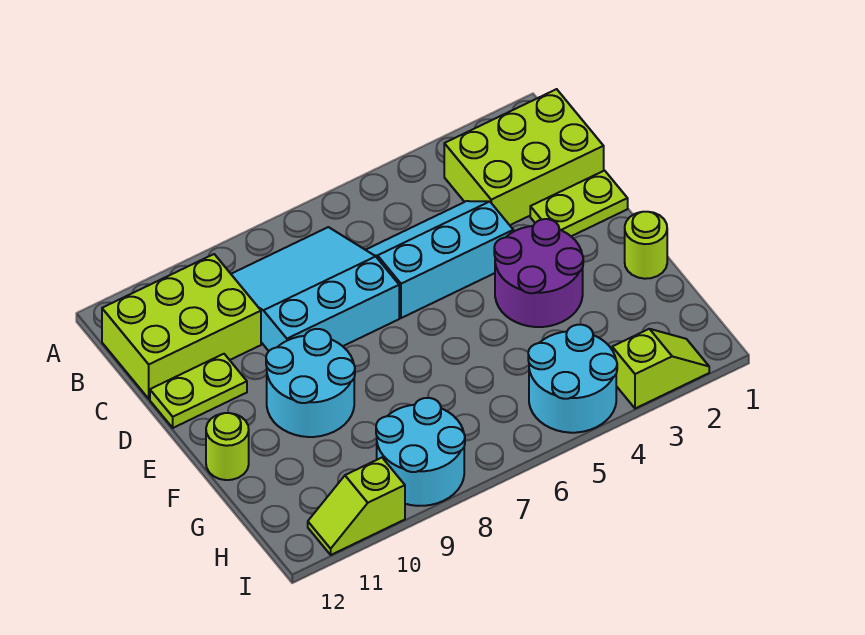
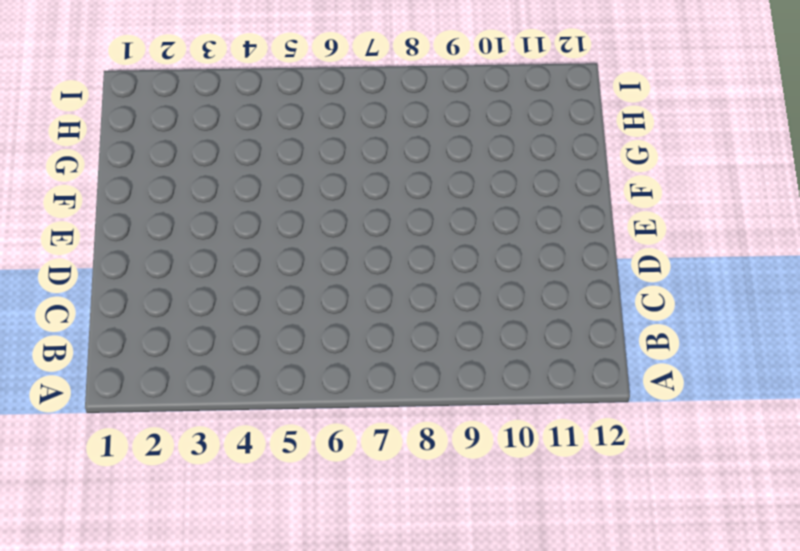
none -> lime brick B1:C3 level 1
none -> cyan slope B7:D9 level 1 top D
none -> lime brick B10:C12 level 1

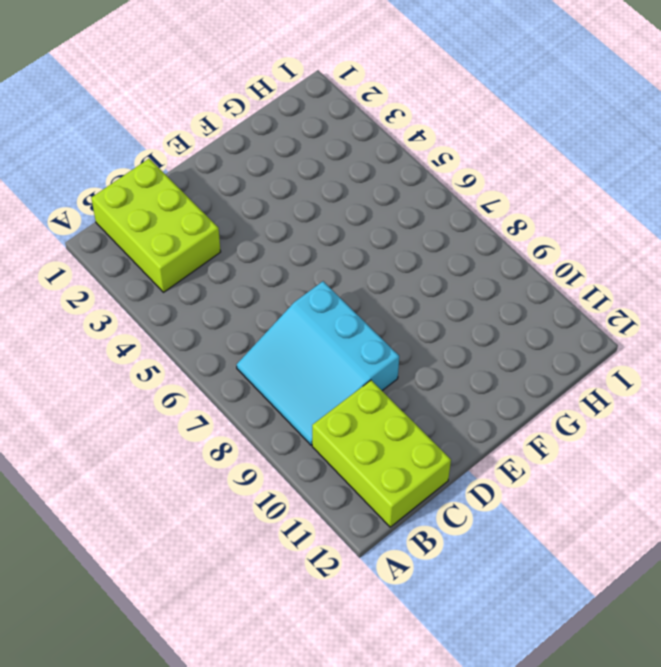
none -> cyan slope C4:D6 level 1 top D
none -> lime plate D1:D2 level 1
none -> lime plate D11:D12 level 1

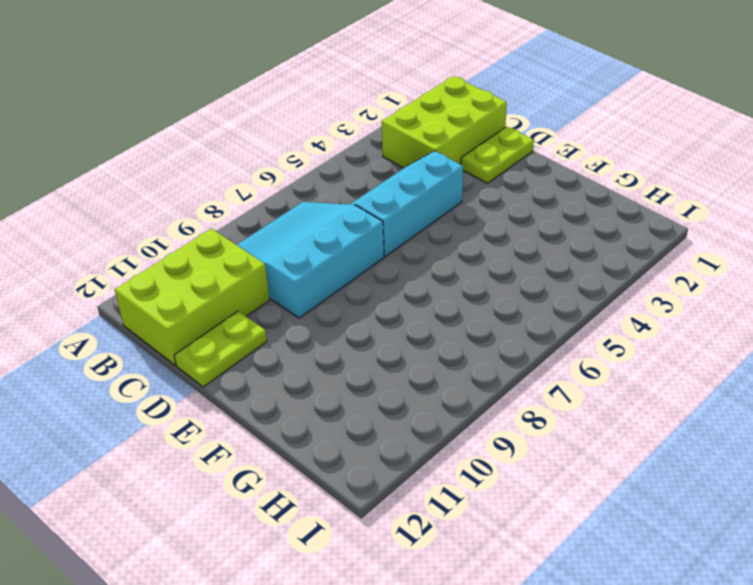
none -> purple round brick E3:F4 level 1
none -> cyan round brick E9:F10 level 1
none -> lime round brick F1 level 1

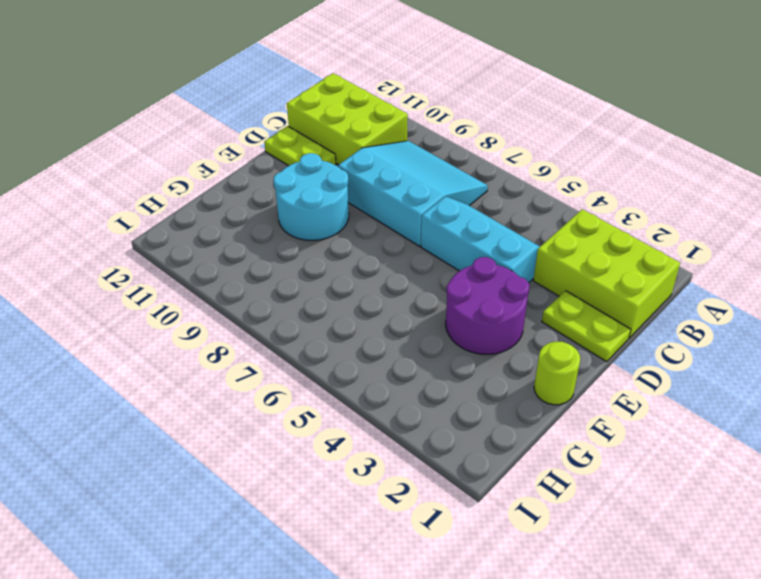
none -> lime round brick F12 level 1
none -> cyan round brick H4:I5 level 1
none -> cyan round brick H8:I9 level 1

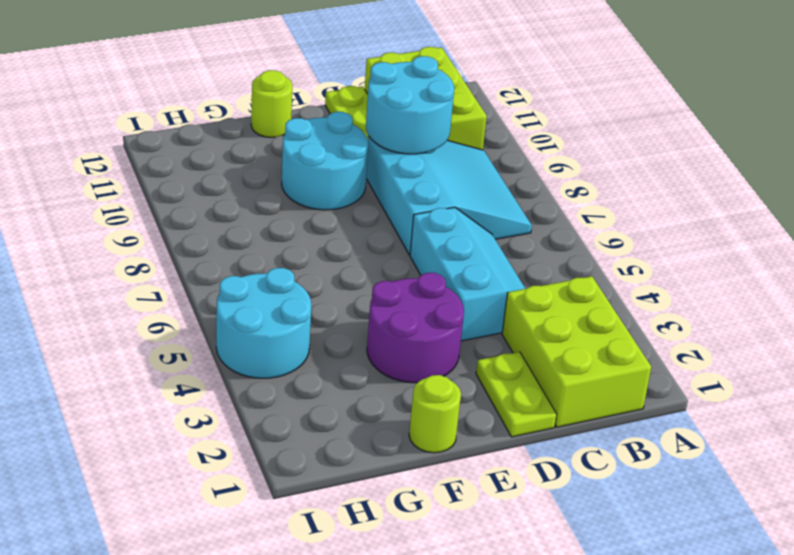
cyan round brick C9:D10 level 2 -> cyan round brick H8:I9 level 1
none -> lime slope I2:I3 level 1 top 3
none -> lime slope I10:I11 level 1 top 10

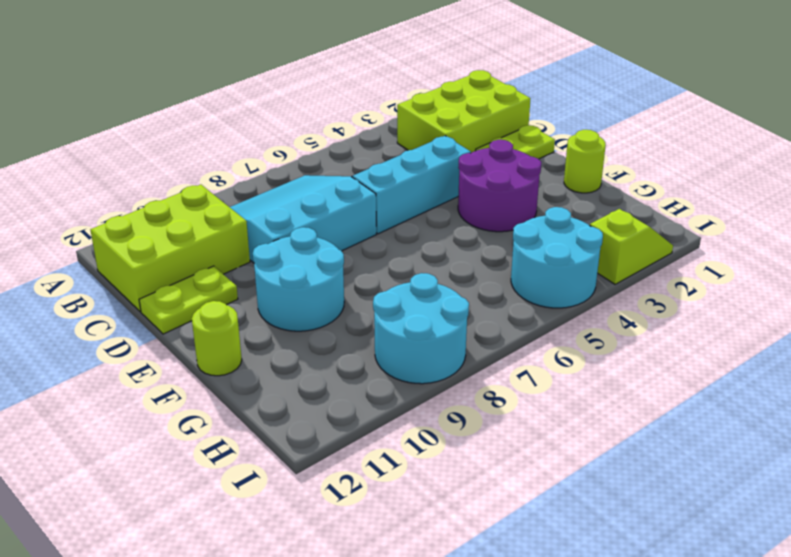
none -> lime slope I10:I11 level 1 top 10

